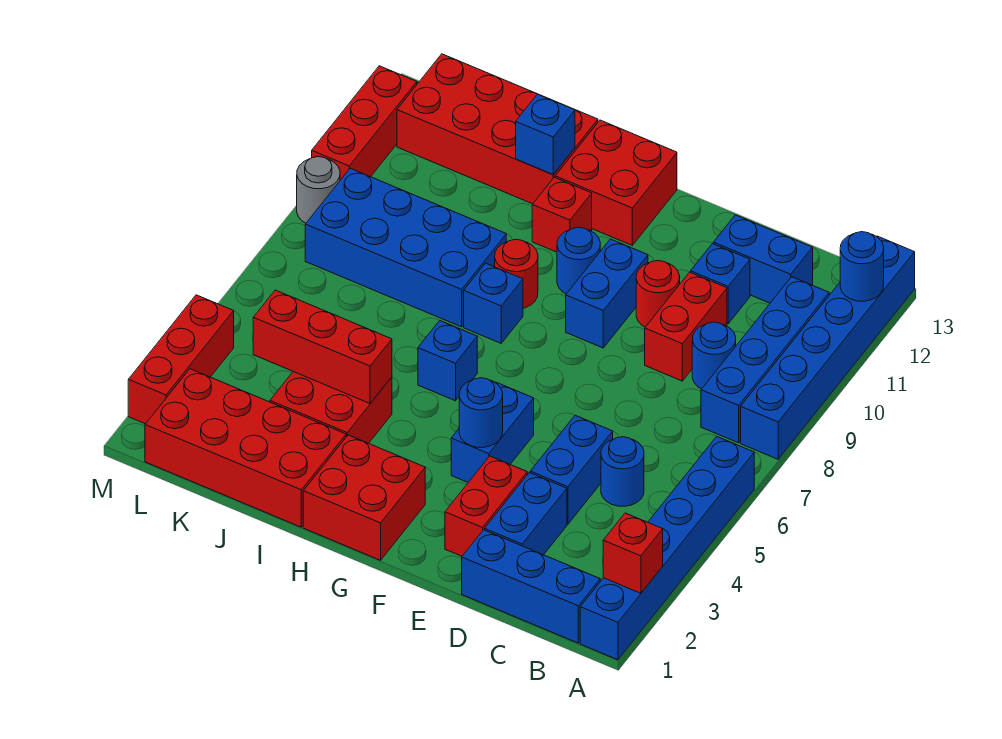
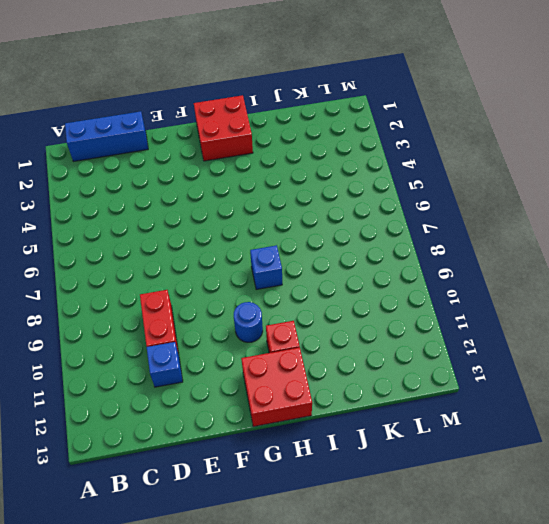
none -> blue brick A1:A6 level 1
none -> blue brick A8:A13 level 1
none -> blue brick B8:B11 level 1
none -> blue round brick C5 level 1

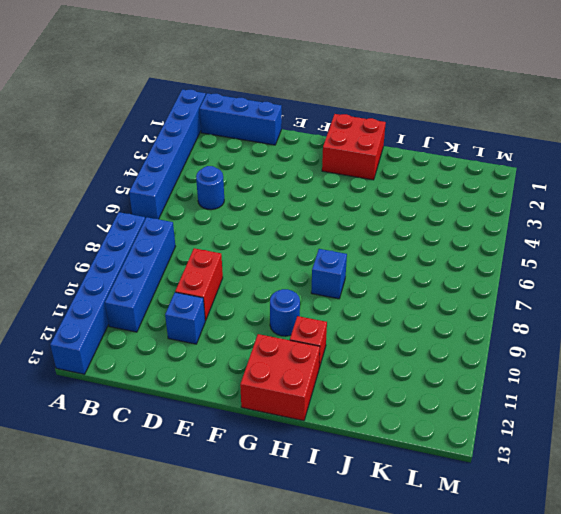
none -> blue round brick C9 level 1
none -> blue brick C12:D12 level 1
none -> blue brick D2:D3 level 1
none -> blue brick D4:D5 level 1

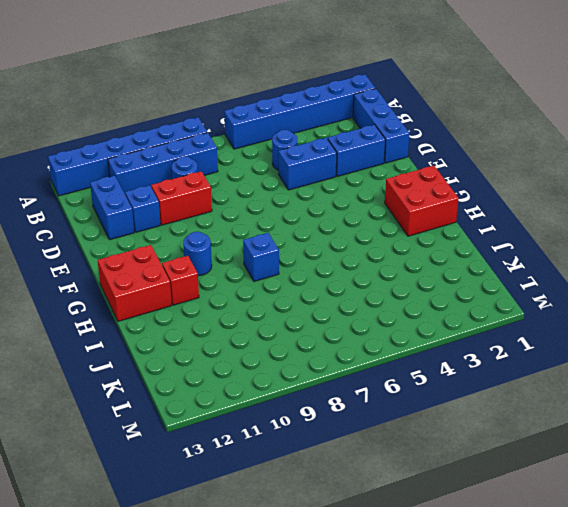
none -> red brick E2:E3 level 1
none -> red round brick E10 level 1
none -> blue brick F4:F5 level 1
none -> blue brick F9:F10 level 1

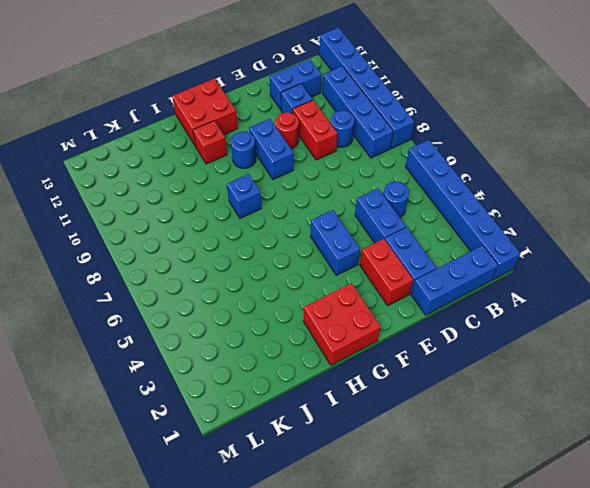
none -> blue brick H6 level 1
none -> red round brick H9 level 1
none -> red brick I1:L2 level 1
none -> red brick I3:J4 level 1

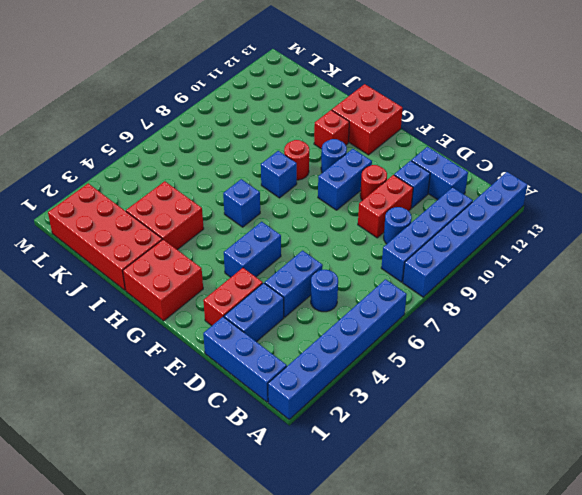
none -> blue brick I8:L9 level 1
none -> red brick I12:L13 level 1
none -> red brick M2:M4 level 1
none -> grey round brick M9 level 1

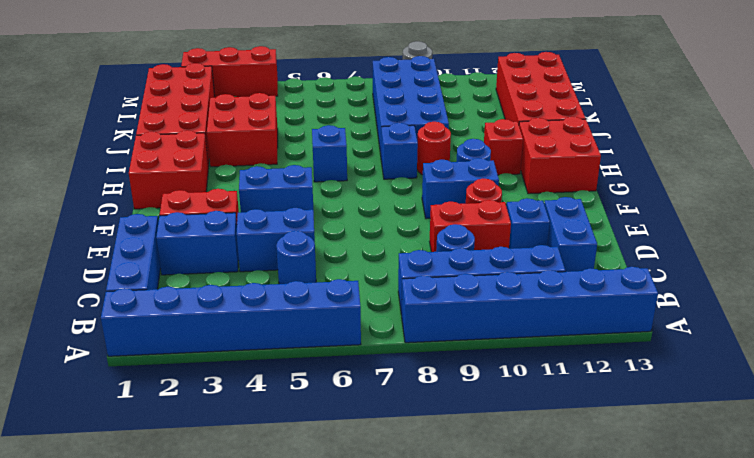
none -> red brick M10:M12 level 1
none -> red brick A2 level 2
none -> blue round brick A12 level 2
none -> blue round brick F4 level 2

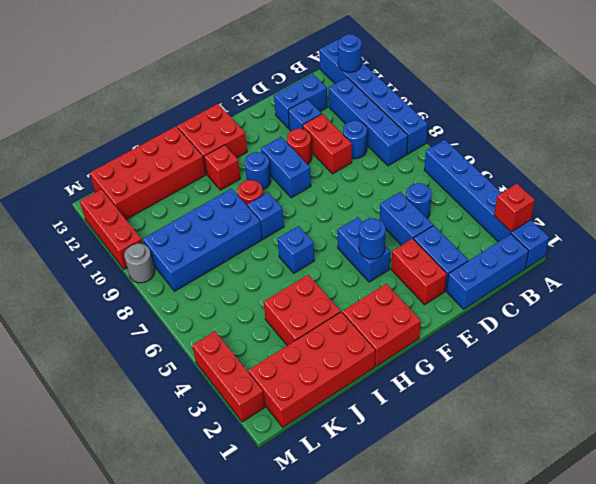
none -> red brick I4:K4 level 2
none -> blue brick I12 level 2

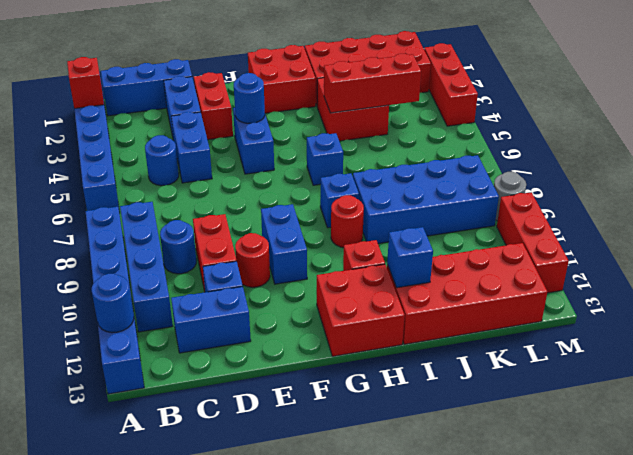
none -> blue round brick G10 level 1

